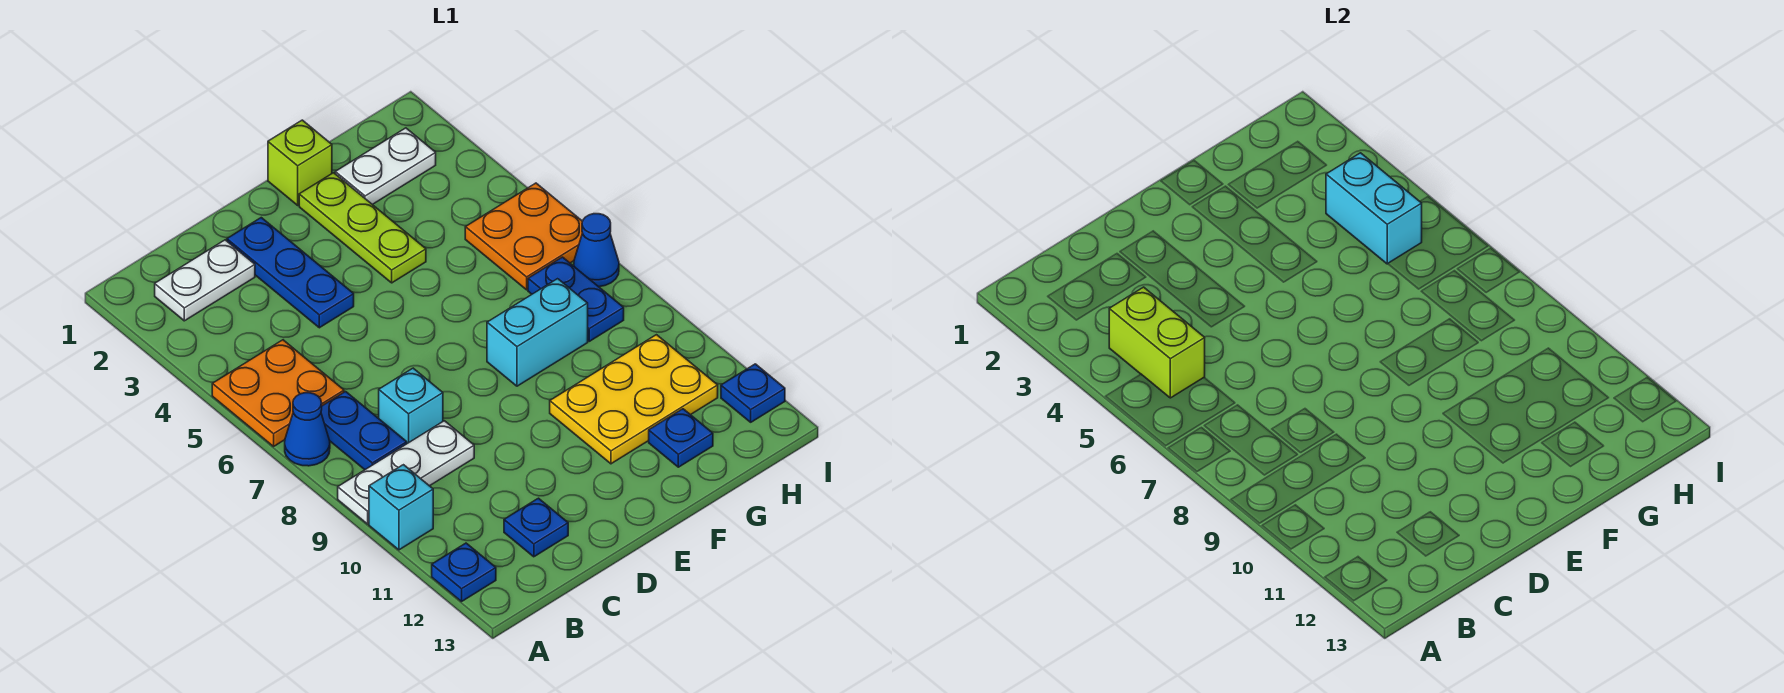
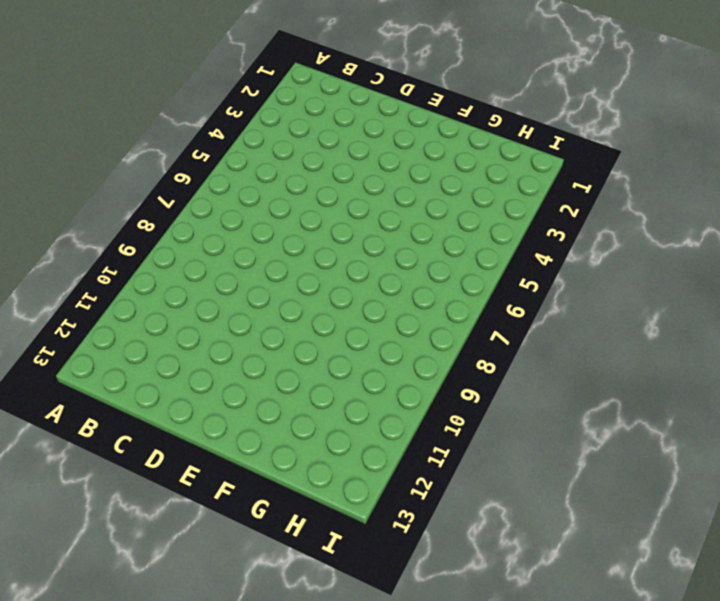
none -> orange plate A5:B6 level 1
none -> blue cone A7 level 1
none -> white plate A9:C9 level 1

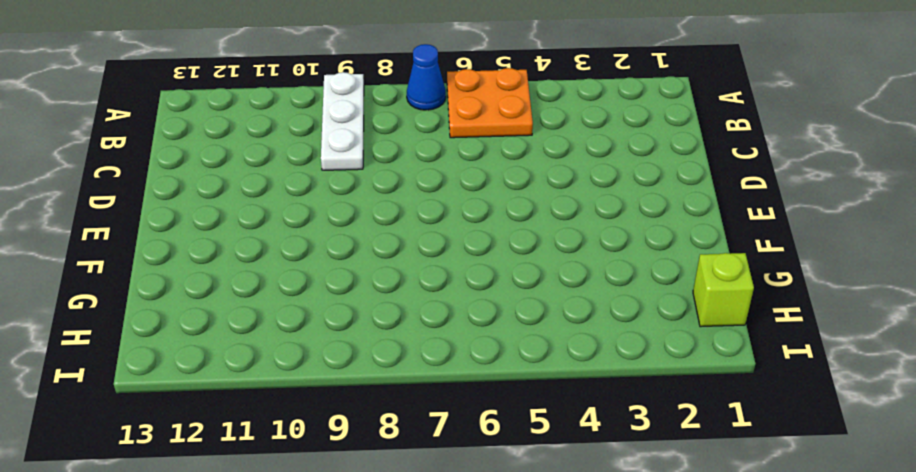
lime brick H1 level 1 -> lime brick F1 level 1
none -> cyan brick A10 level 1
none -> blue plate A12 level 1
none -> white plate B2:C2 level 1

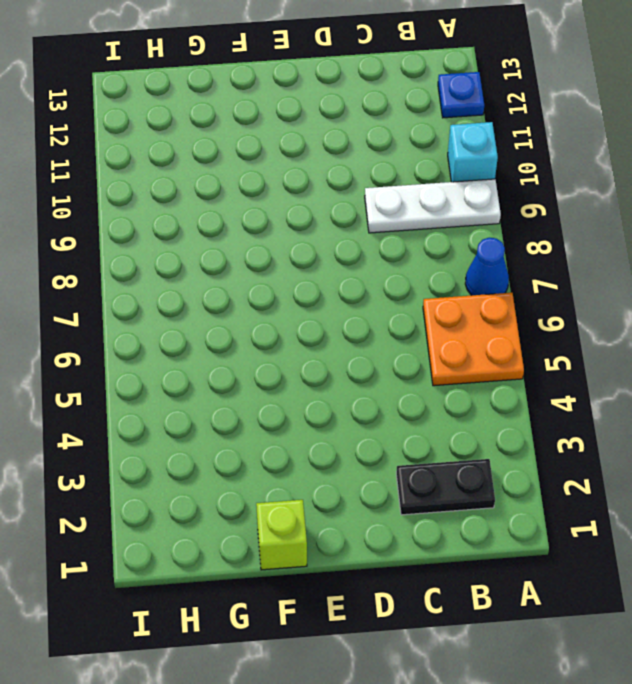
black plate B2:C2 level 1 -> white plate B2:C2 level 1
none -> blue plate B7:B8 level 1
none -> cyan brick C8 level 1
none -> blue plate C12 level 1

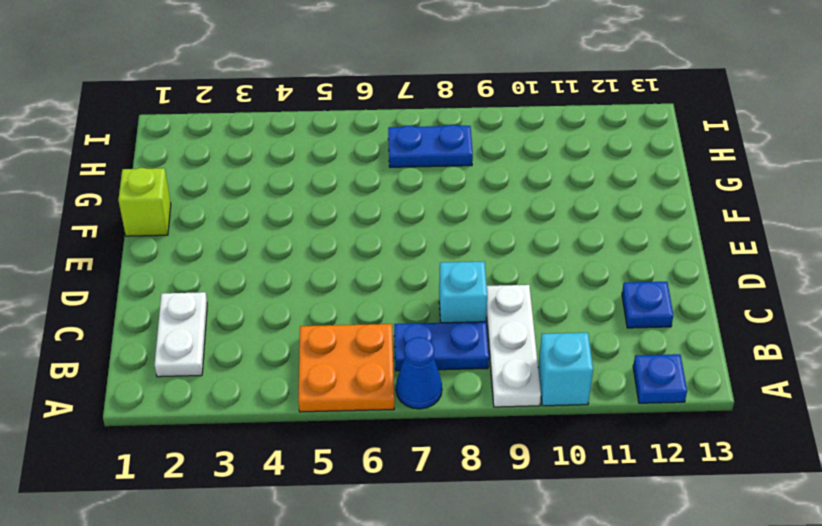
none -> blue plate D2:D4 level 1
none -> lime plate F2:F4 level 1
none -> cyan brick F8:G8 level 1

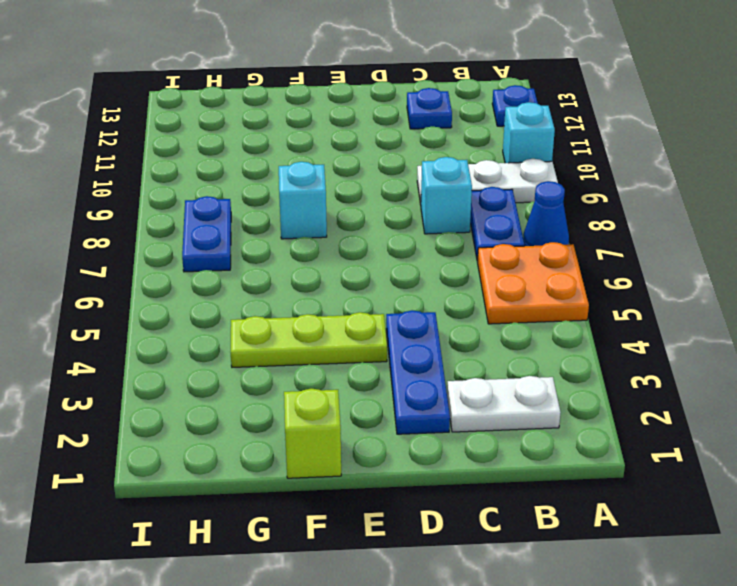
lime plate E4:G4 level 1 -> lime plate F2:F4 level 1
cyan brick F8 level 1 -> cyan brick F8:G8 level 1
none -> yellow plate F10:H11 level 1
none -> white plate G2:H2 level 1
none -> blue plate G12 level 1

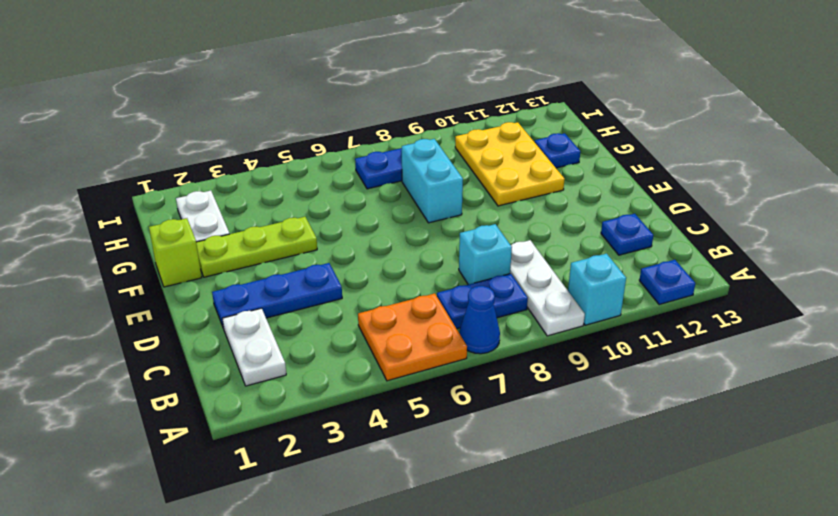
none -> orange plate H5:I6 level 1
none -> blue cone I7 level 1
none -> blue plate I12 level 1

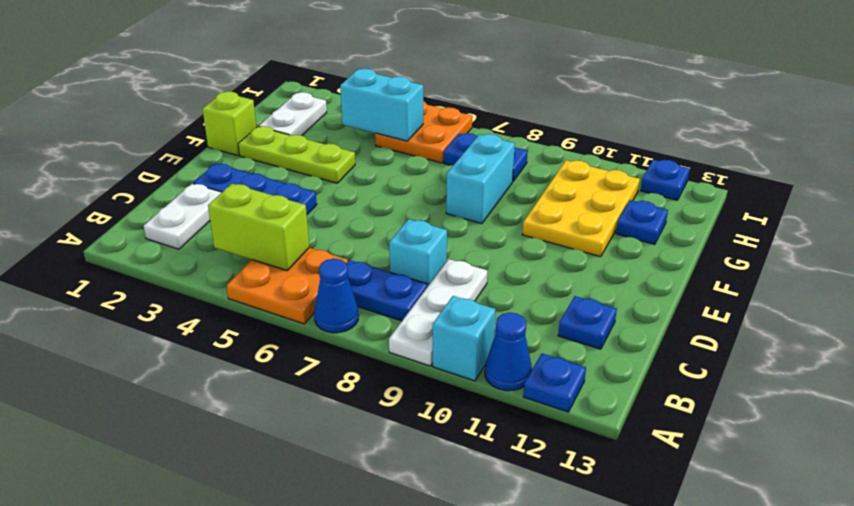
blue cone A11 level 1 -> blue cone I7 level 1

